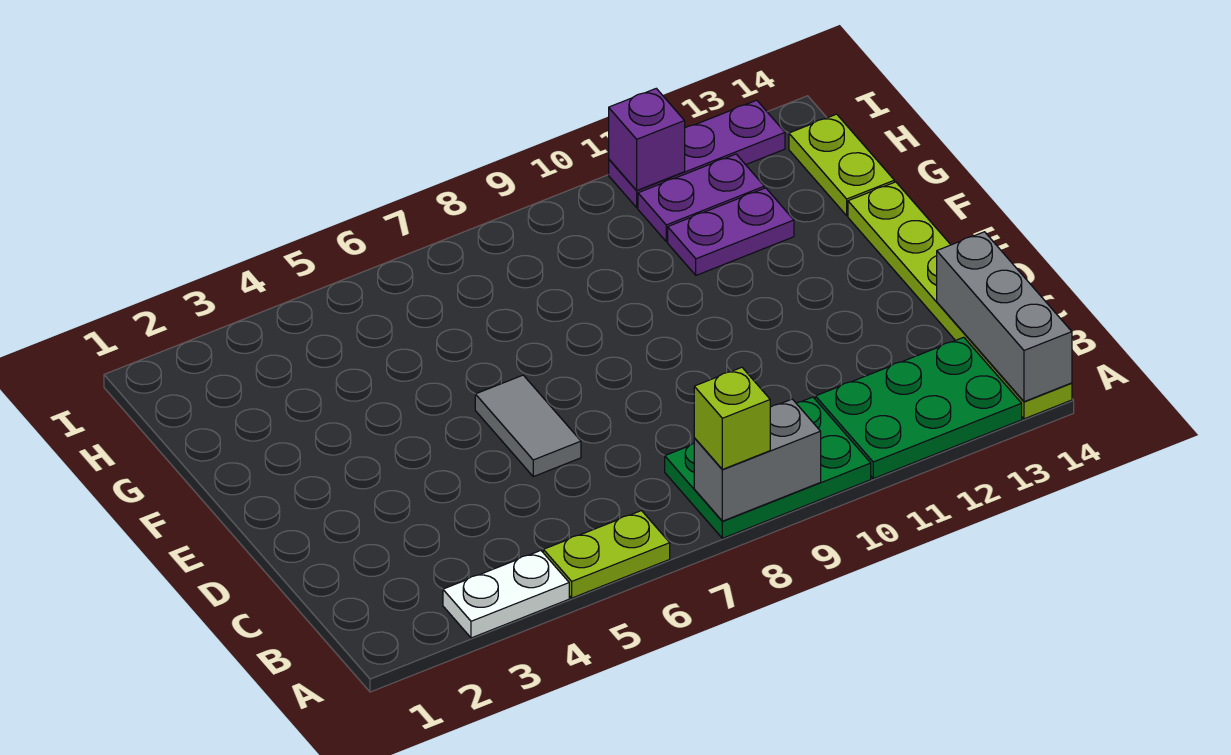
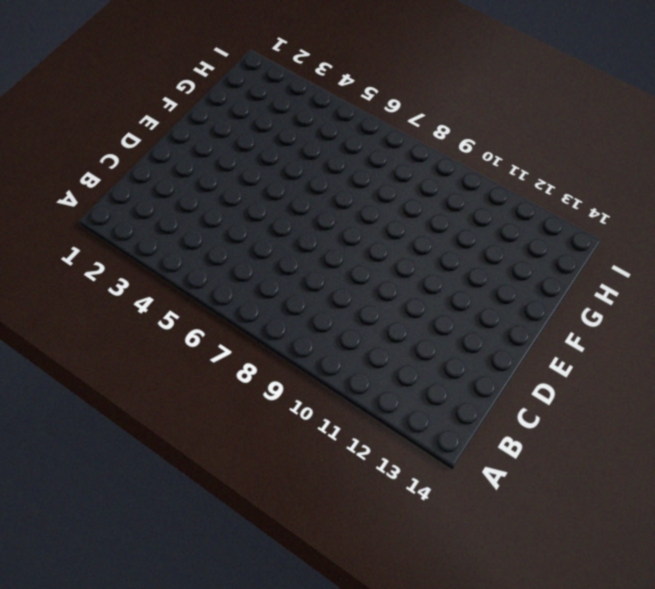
none -> white plate A3:A4 level 1
none -> lime plate A5:A6 level 1
none -> green plate A8:B10 level 1

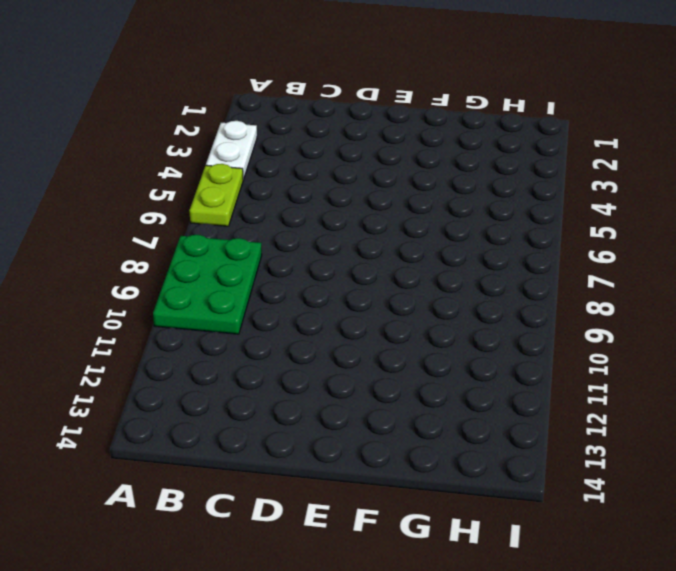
none -> green plate A11:B13 level 1
none -> lime plate A14:F14 level 1
none -> grey tile D6:E6 level 1

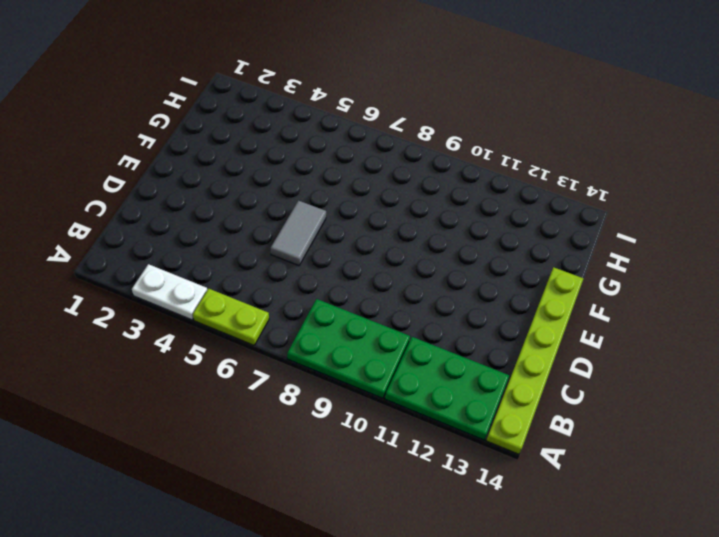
none -> purple plate G11:G12 level 1
none -> lime plate G14:H14 level 1
none -> purple plate H11:H12 level 1

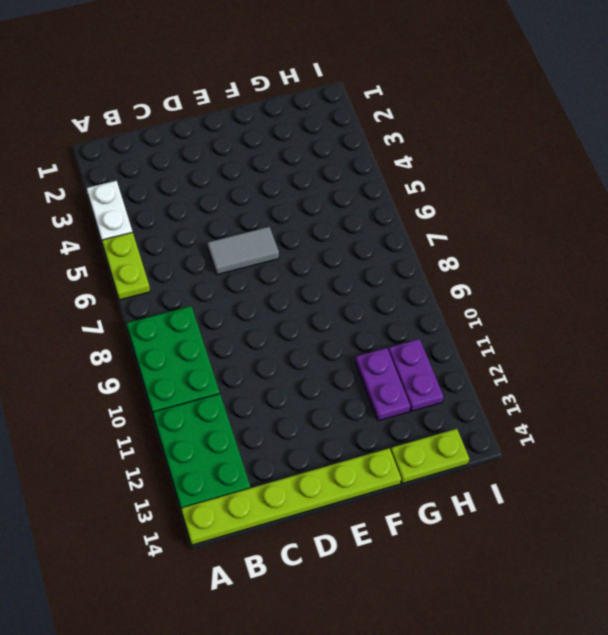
none -> purple plate I11:I13 level 1
none -> grey brick A8:A9 level 2
none -> grey brick A14:C14 level 2

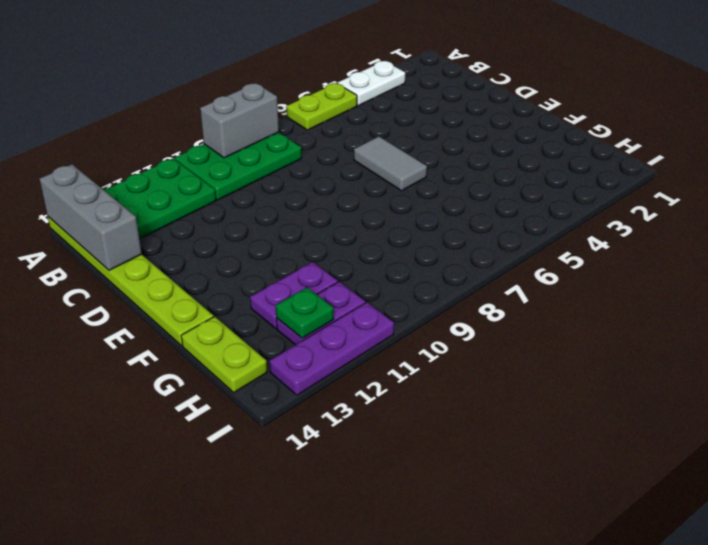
green plate H12 level 2 -> none
none -> purple brick I11 level 2
none -> lime brick A8 level 3

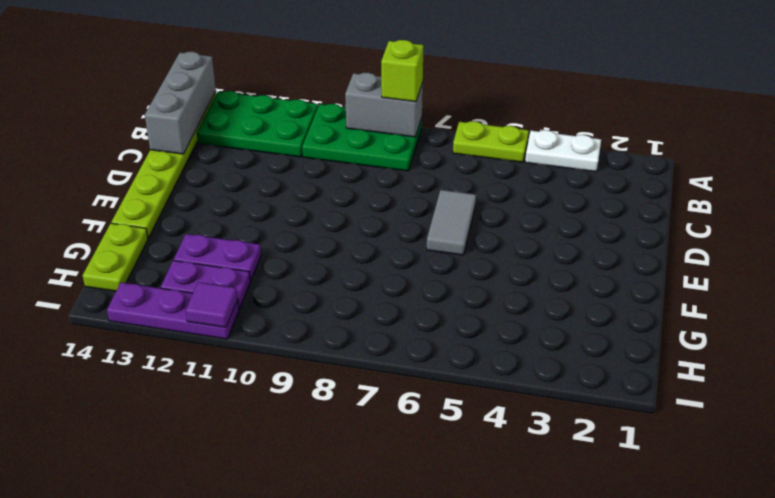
purple tile I11 level 2 -> purple brick I11 level 2

